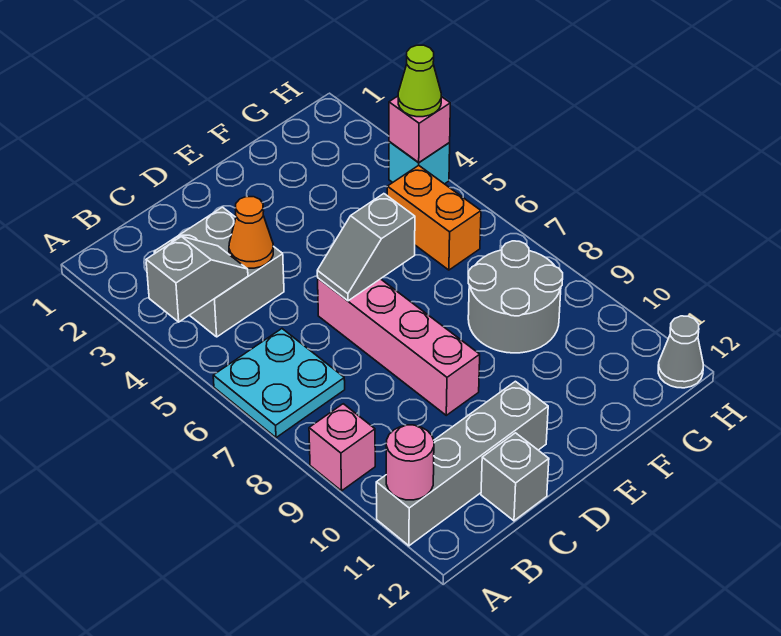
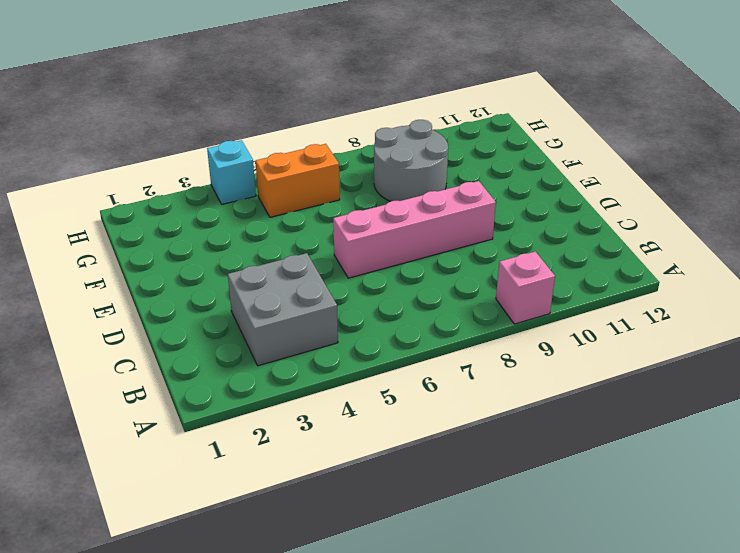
none -> cyan plate A6:B7 level 1
none -> grey brick A11:D11 level 1
none -> grey brick C12 level 1

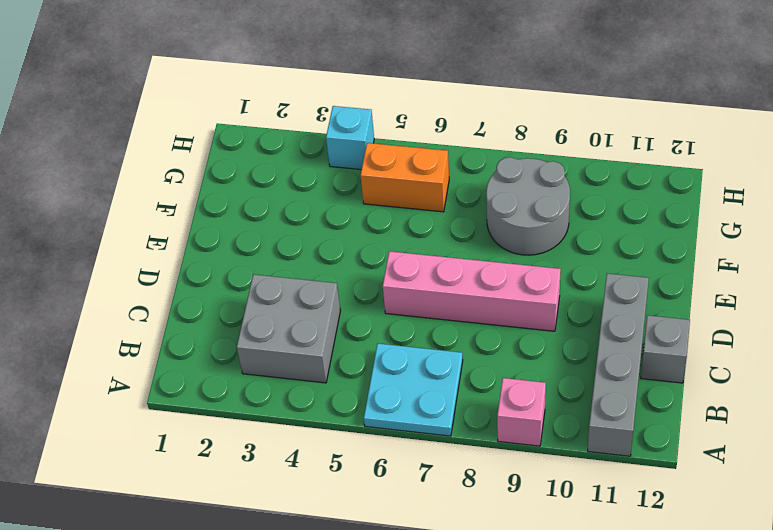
none -> grey cone H12 level 1
none -> grey slope A4:B4 level 2 top A
none -> pink round brick A11 level 2

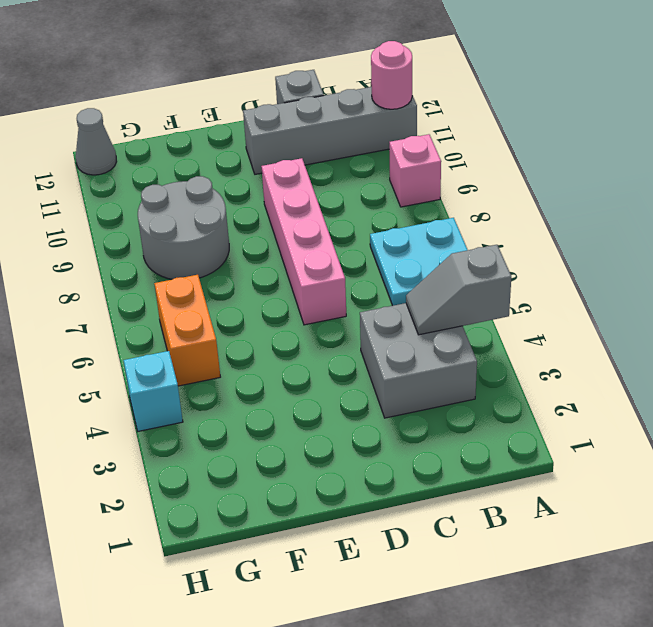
none -> orange cone C4 level 2
none -> grey slope D6:E6 level 2 top E
none -> pink brick H4 level 2

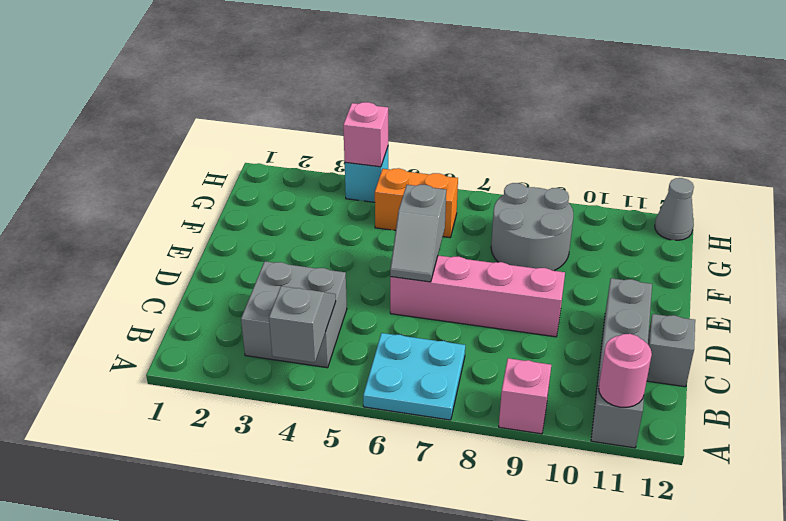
none -> orange cone C4 level 2
none -> lime cone H4 level 3

